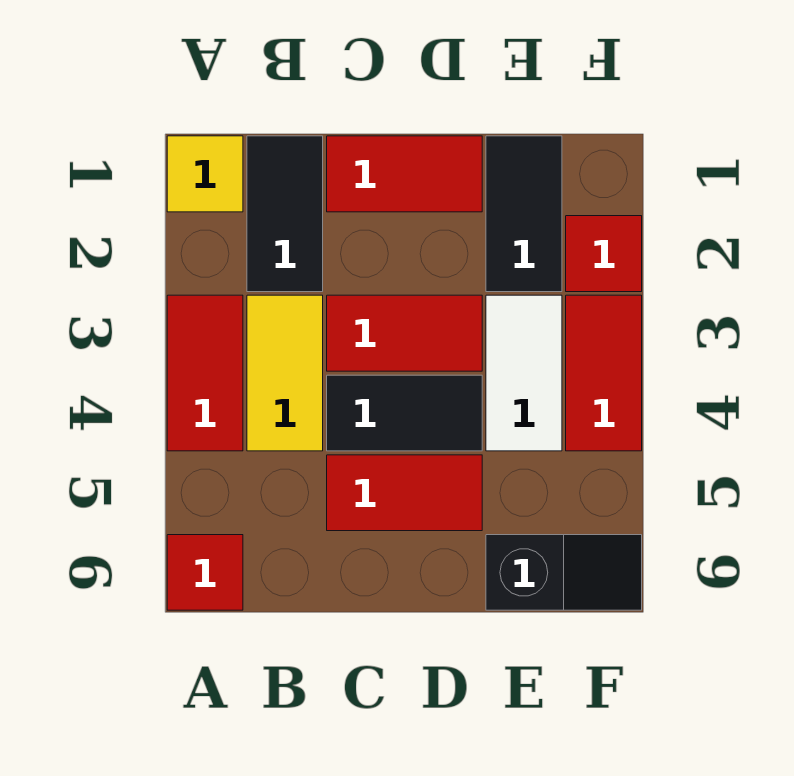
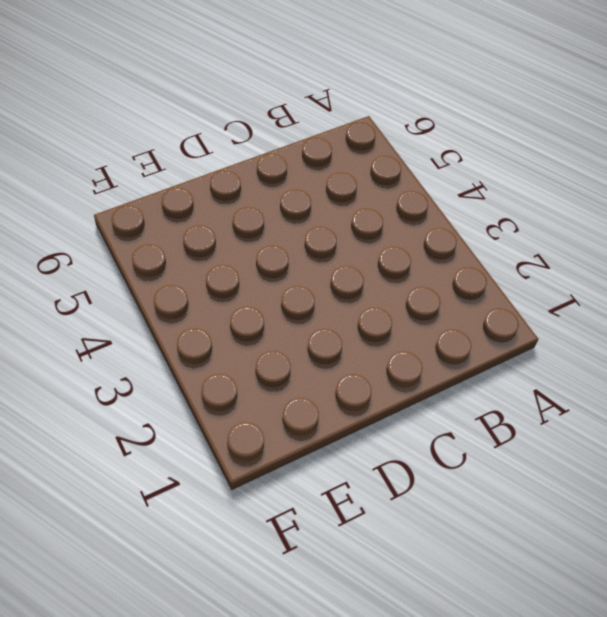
none -> yellow tile A1 level 1
none -> red tile A3:A4 level 1
none -> red tile A6 level 1

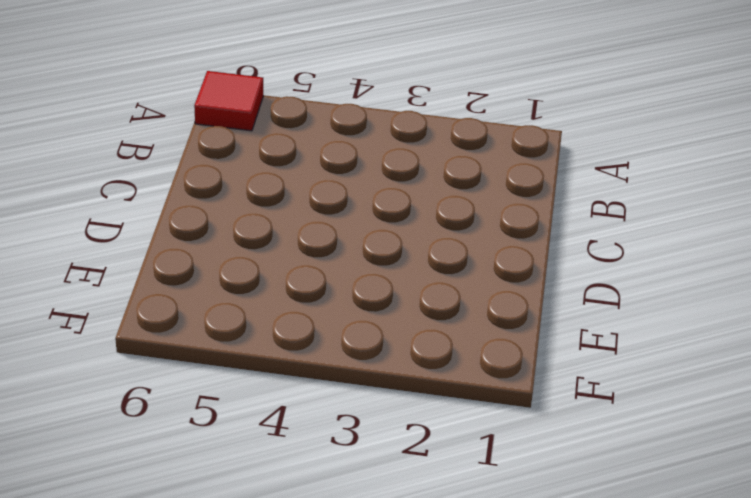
none -> yellow tile A1 level 1
none -> red tile A3:A4 level 1
none -> black tile B1:B2 level 1

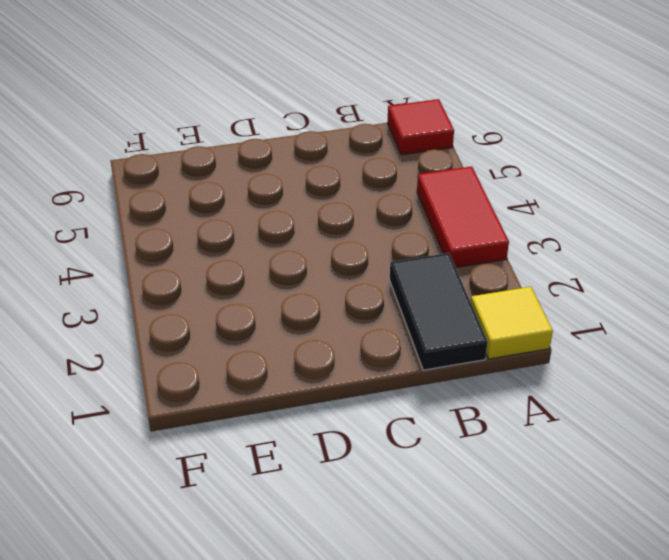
none -> yellow tile B3:B4 level 1
none -> red tile C1:D1 level 1
none -> red tile C3:D3 level 1

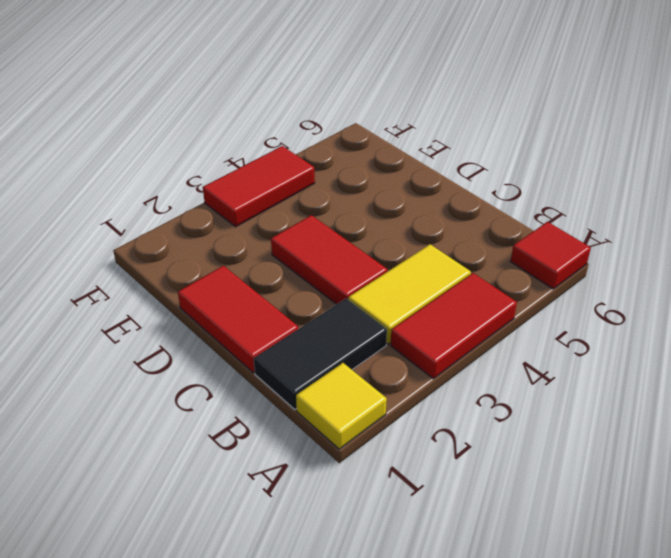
none -> black tile C4:D4 level 1
none -> red tile C5:D5 level 1
none -> black tile E1:E2 level 1

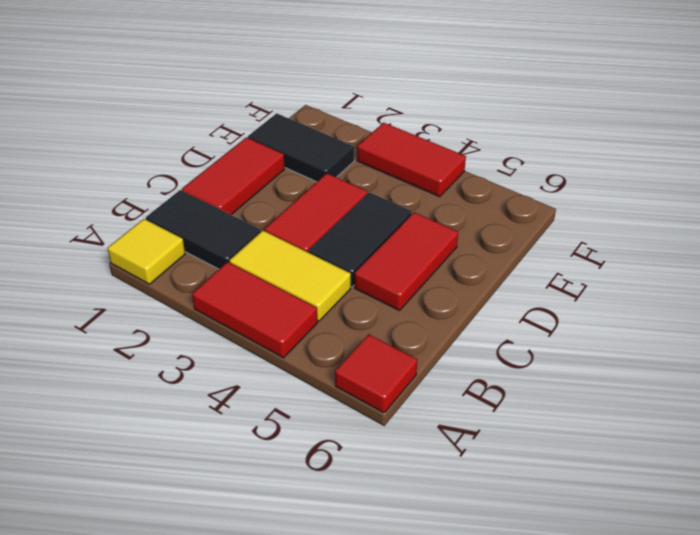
none -> white tile E3:E4 level 1
none -> black slope E6:F6 level 1 top E
none -> red tile F2 level 1

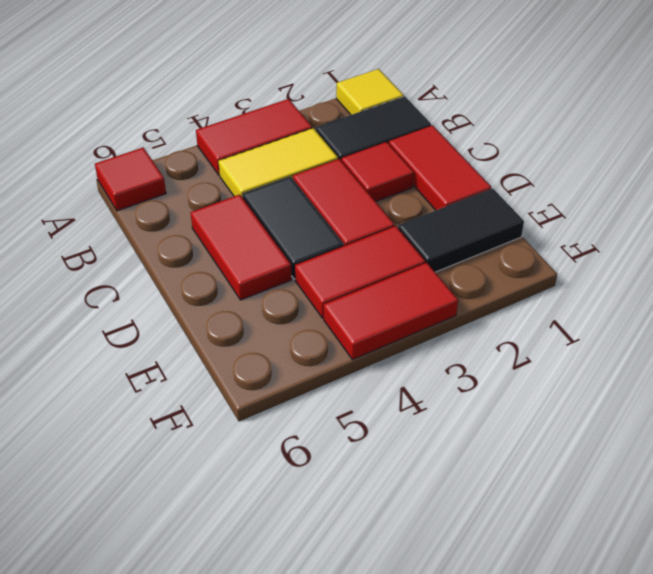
red tile C2 level 1 -> red tile F2 level 1
red tile E3:E4 level 1 -> white tile E3:E4 level 1
none -> black slope E6:F6 level 1 top E

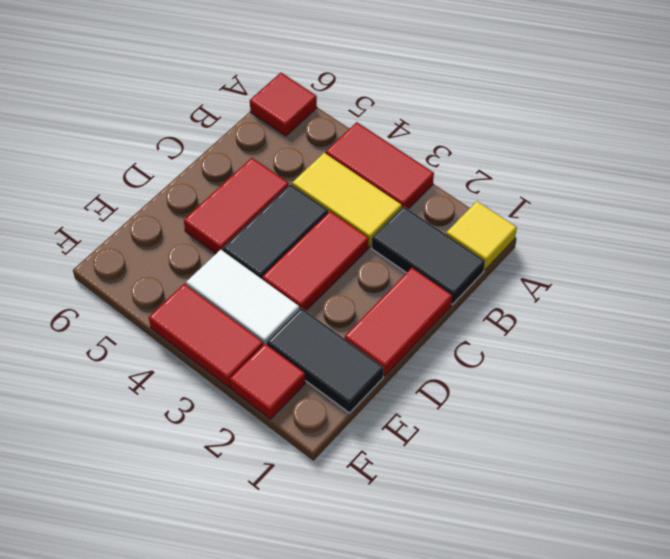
none -> black slope E6:F6 level 1 top E

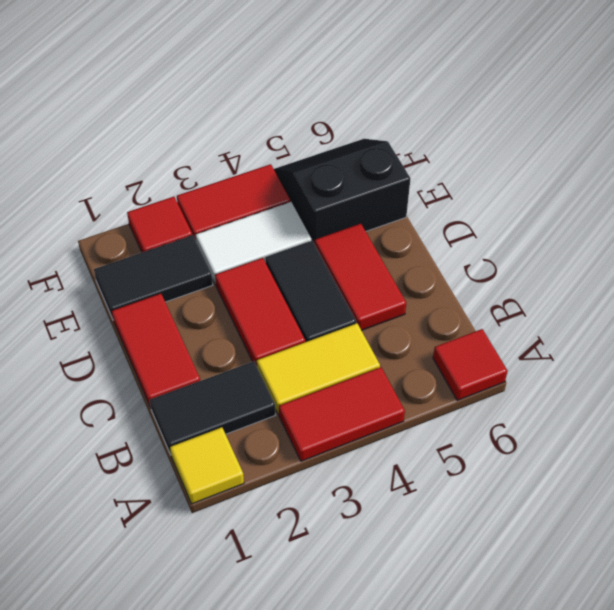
black slope E5:F6 level 1 top E -> black slope E6:F6 level 1 top E

